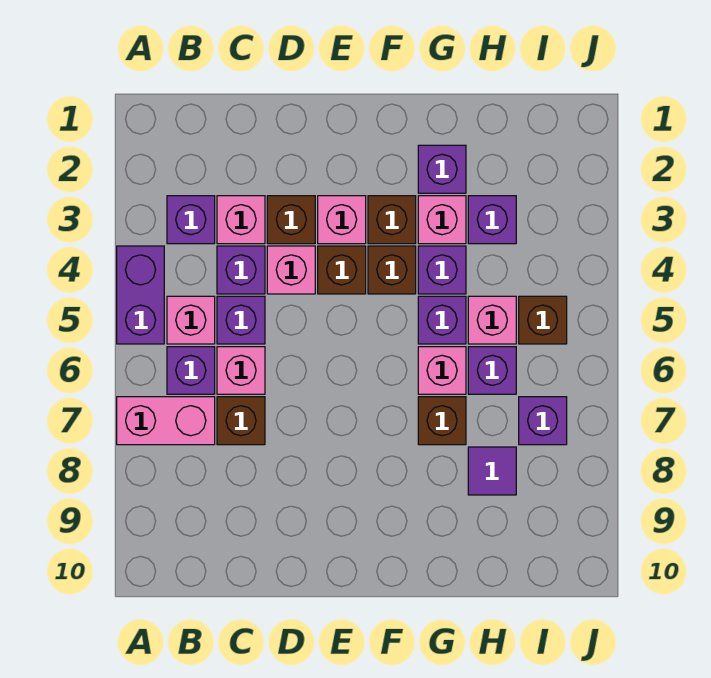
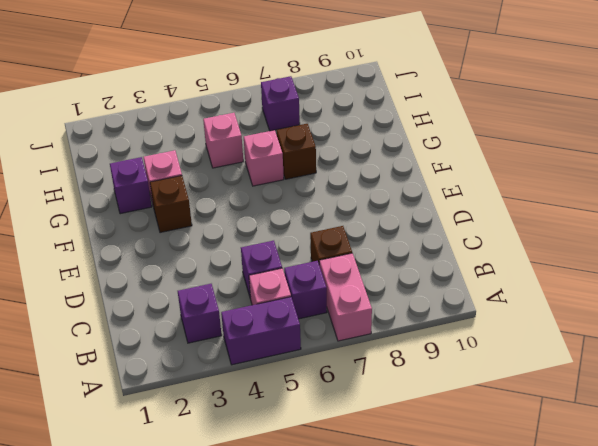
none -> pink brick C3 level 1
none -> purple brick C4 level 1
none -> pink brick C6 level 1

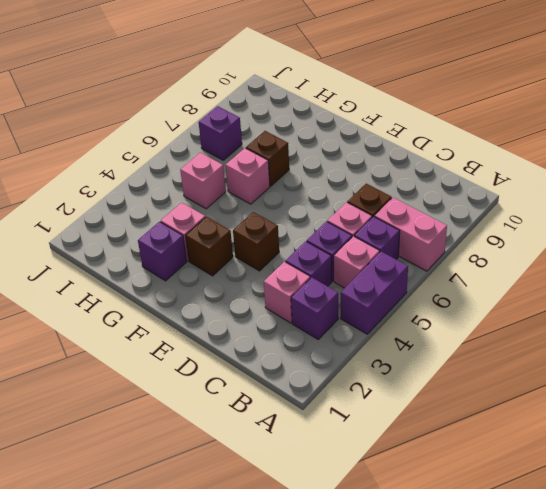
none -> brown brick D3 level 1
none -> pink brick D4 level 1
none -> pink brick E3 level 1

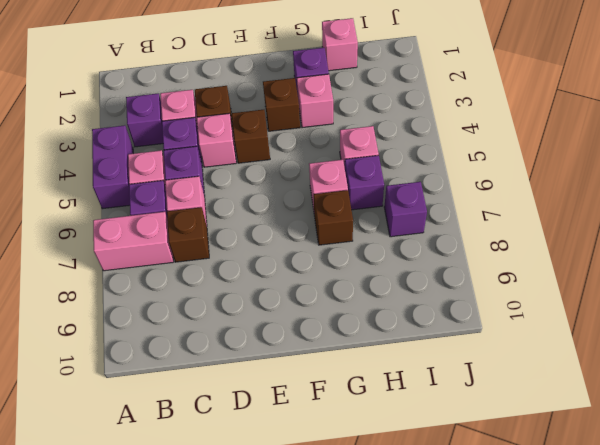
pink brick H1 level 1 -> pink brick E3 level 1
none -> brown brick F4 level 1
none -> purple brick G4 level 1
none -> purple brick G5 level 1

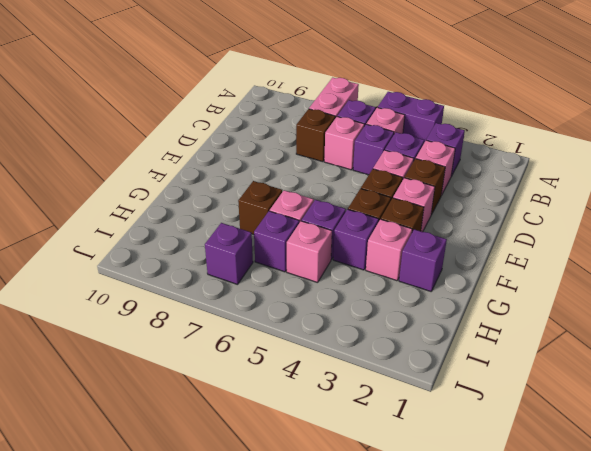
none -> purple brick H3 level 1
none -> purple tile H8 level 1
none -> brown brick I5 level 1

